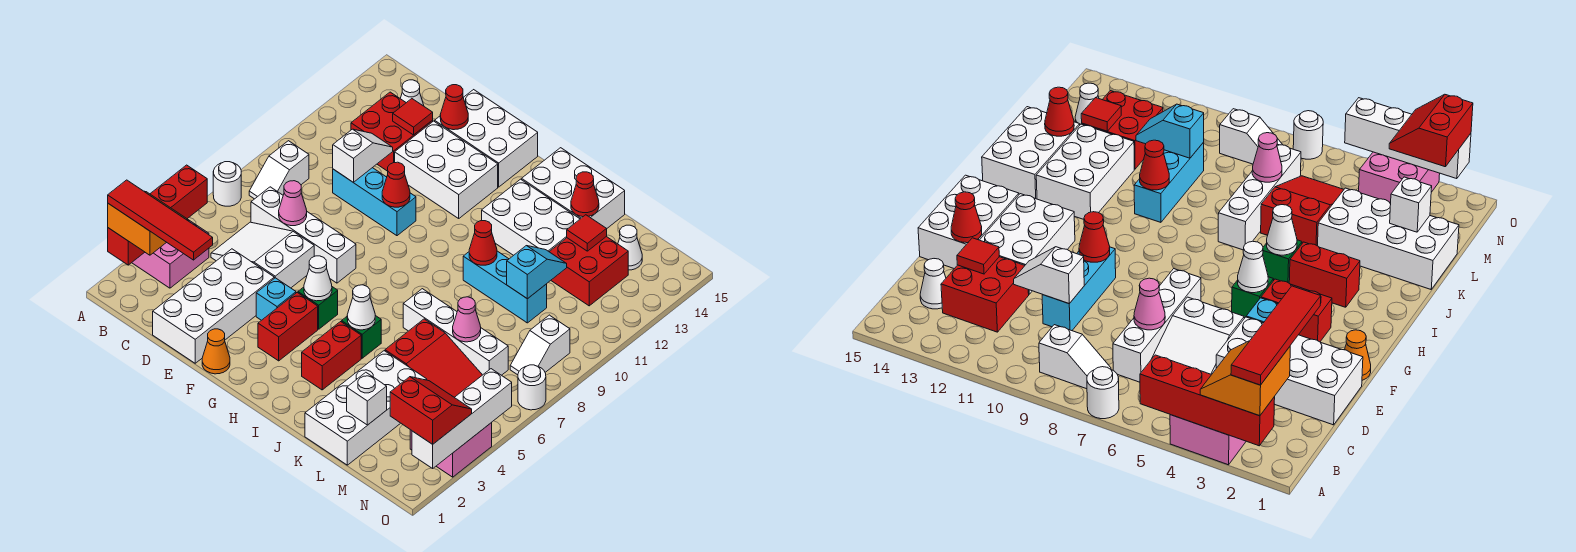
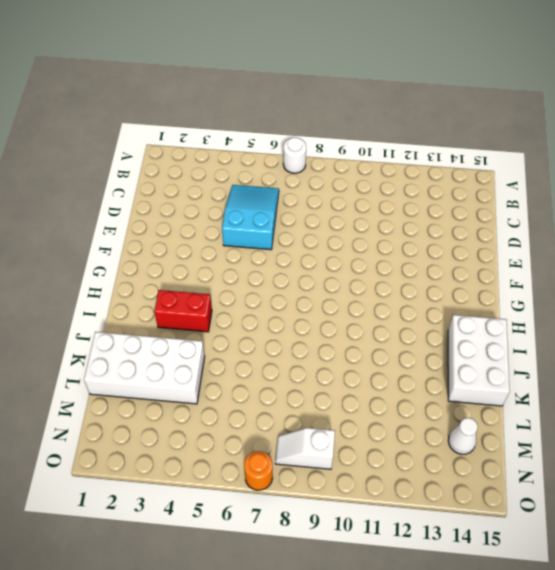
cyan slope C5:E6 level 1 top E -> white slope C5:E6 level 1 top E
orange round brick O7 level 1 -> white round brick O7 level 1
none -> pink brick A3:B4 level 1
none -> white slope B8:B9 level 1 top 9
none -> white brick C7:F7 level 1
none -> red brick C12:D13 level 1

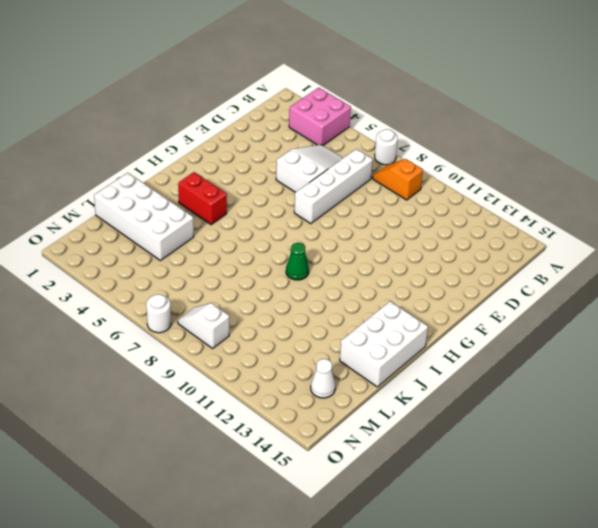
orange slope B8:B9 level 1 top 9 -> white slope B8:B9 level 1 top 9
green cone I9 level 1 -> none
none -> red brick C12:D13 level 1
none -> white cone C14 level 1
none -> white brick D1:E4 level 1
none -> cyan brick D10:F10 level 1

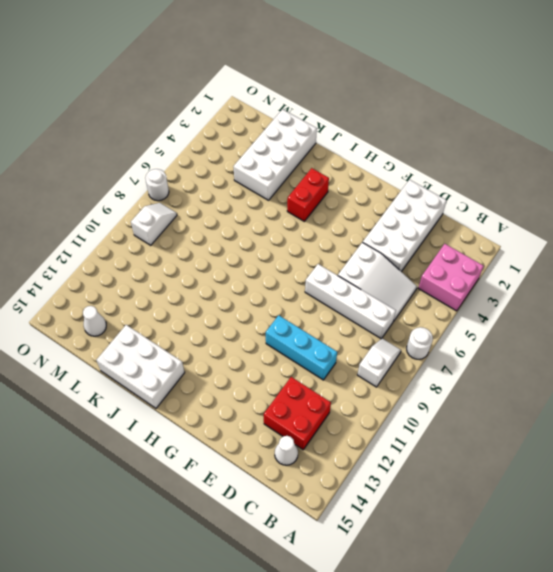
none -> white brick E12:G13 level 1
none -> white brick E14:G15 level 1
none -> orange cone F1 level 1
none -> cyan brick F4 level 1

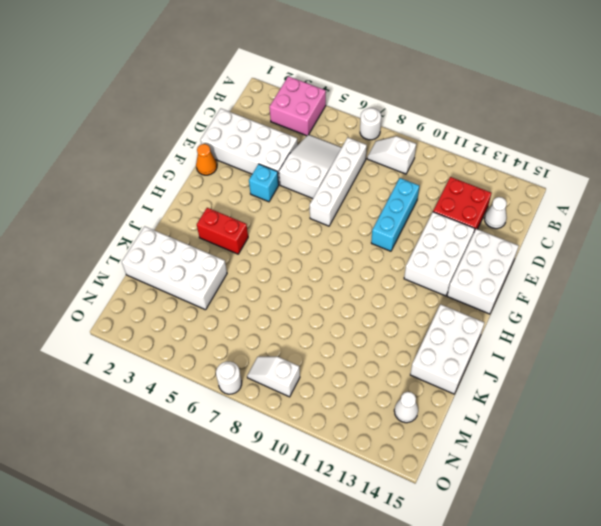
none -> red brick G3:G4 level 1
none -> green brick G5 level 1
none -> green brick I5 level 1
none -> white brick I12:K13 level 1

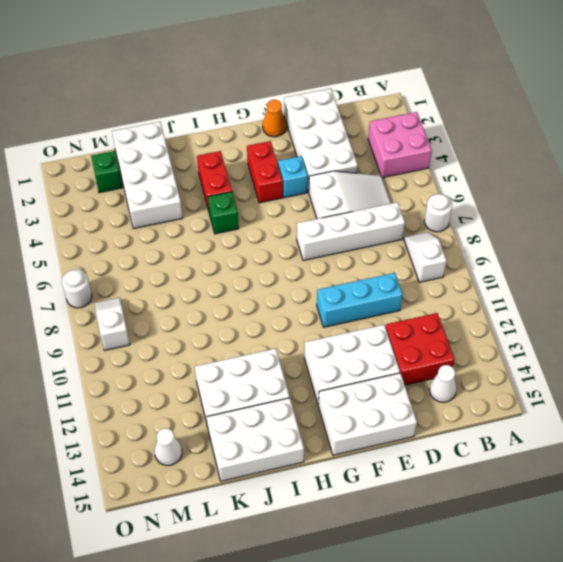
green brick M2 level 1 -> green brick G5 level 1
none -> white brick J7:M7 level 1
none -> cyan brick J10:L10 level 1
none -> red slope K5:M6 level 1 top K
none -> red brick L12:M13 level 1

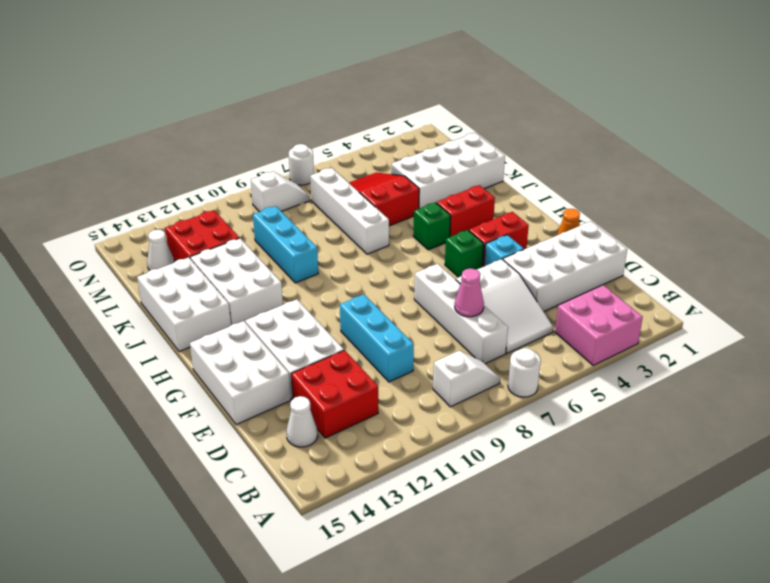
none -> pink brick N3:O4 level 1
none -> red brick A2:A5 level 2
none -> white slope D10:D11 level 2 top 10
none -> red tile D13 level 2

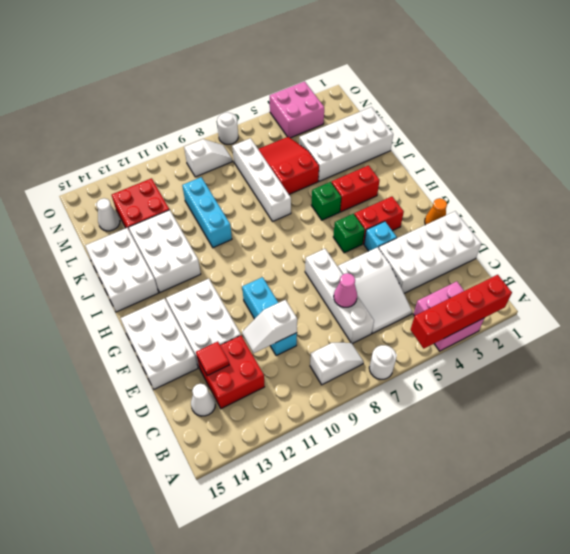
none -> red cone E14 level 2
none -> red cone F10 level 2
none -> white cone G5 level 2
none -> white cone I5 level 2

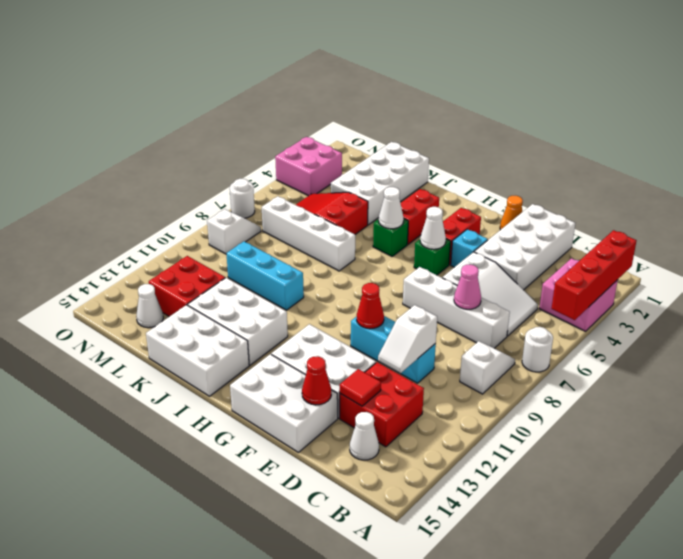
none -> red cone J10 level 2
none -> red cone K14 level 2
none -> white brick L2 level 2
none -> pink cone L7 level 2

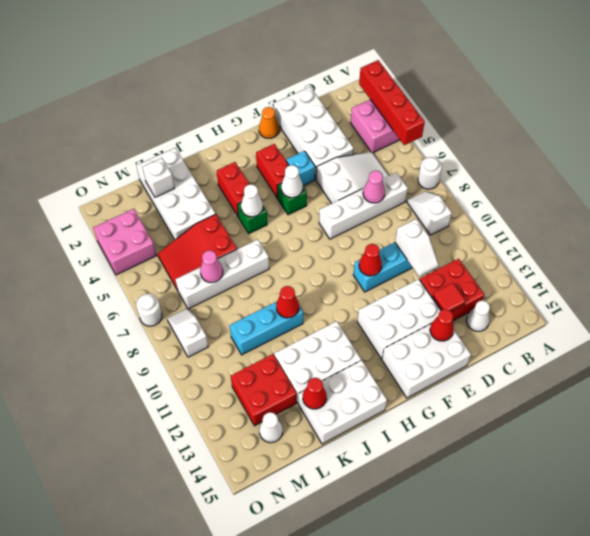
none -> cyan slope L10:L11 level 2 top 10
none -> red tile L13 level 2
none -> white brick O2:O5 level 2
none -> orange slope A2:B3 level 3 top 2

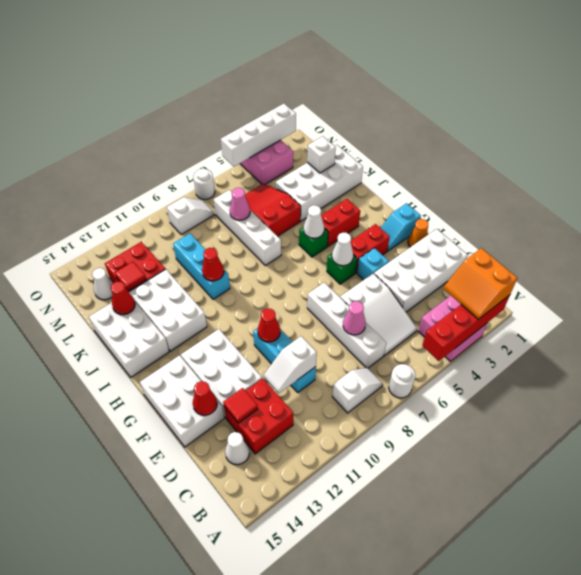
cyan slope G1:G2 level 1 top 1 -> cyan slope L10:L11 level 2 top 10
none -> red slope N2:O3 level 3 top 2
none -> red tile A2:D2 level 4

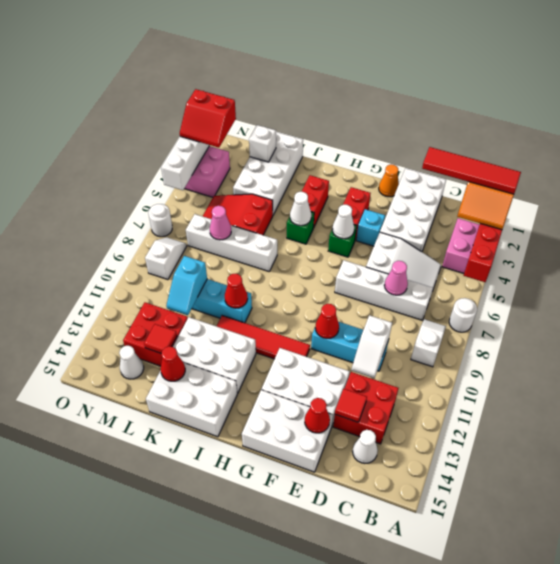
red tile G11:J11 level 1 -> none

